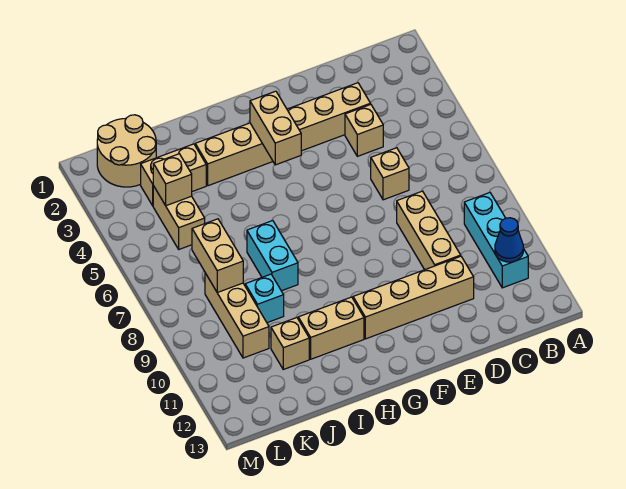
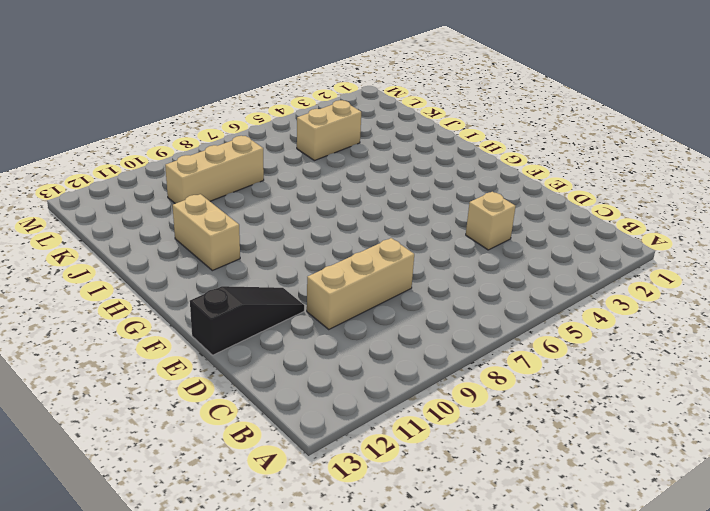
black slope E11:E13 level 1 top 13 -> tan brick D11:G11 level 1
none -> cyan brick B9:B11 level 1
none -> tan brick D3:I3 level 1
none -> tan brick D6 level 1

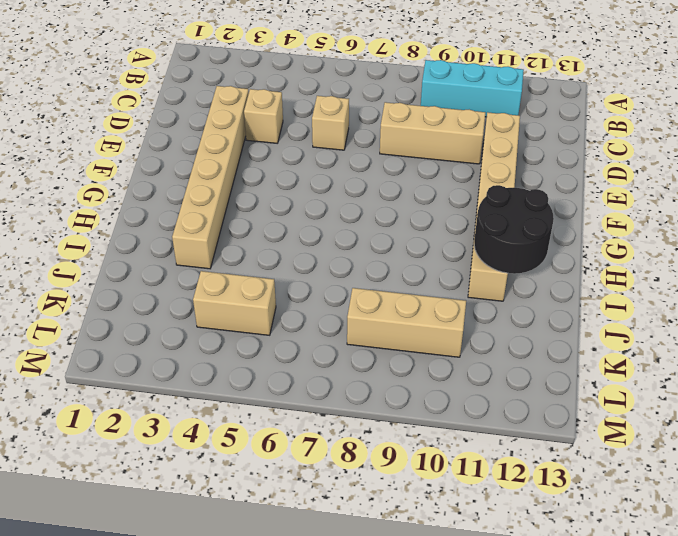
black round brick H11:I12 level 2 -> none
none -> cyan brick I7:I8 level 1
none -> tan brick J3:K3 level 1
none -> cyan brick J9 level 1

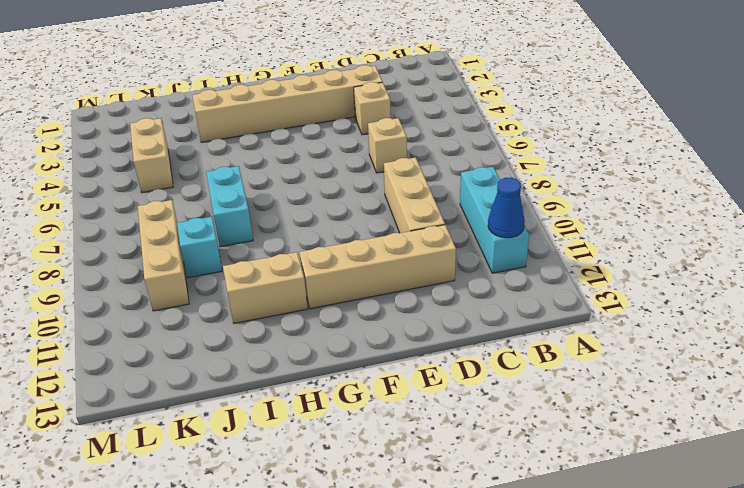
none -> tan brick J3:K3 level 1
none -> tan brick J11 level 1
none -> tan round brick K1:L2 level 1

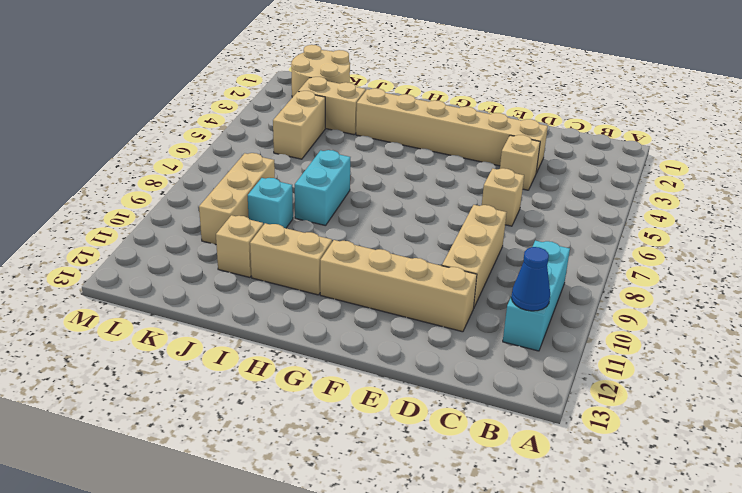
none -> tan brick G3:G4 level 2
none -> tan brick K4 level 2
none -> tan brick K7:K8 level 2

